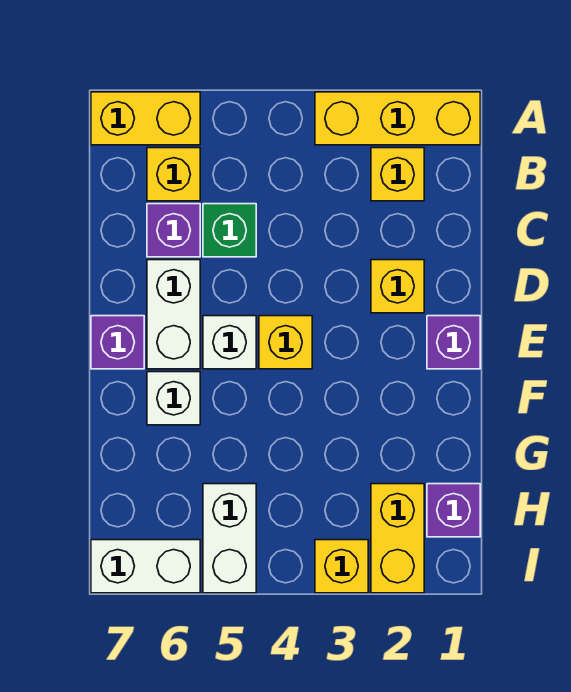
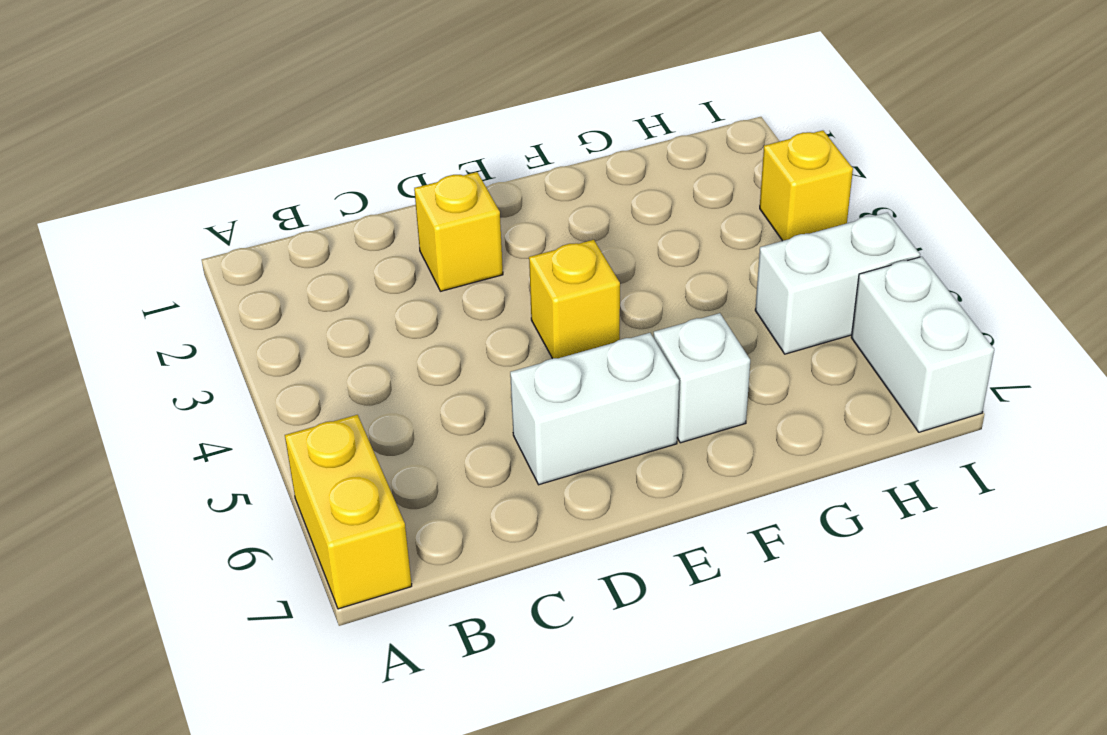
none -> yellow brick A1:A3 level 1
none -> yellow brick B2 level 1
none -> yellow brick B6 level 1

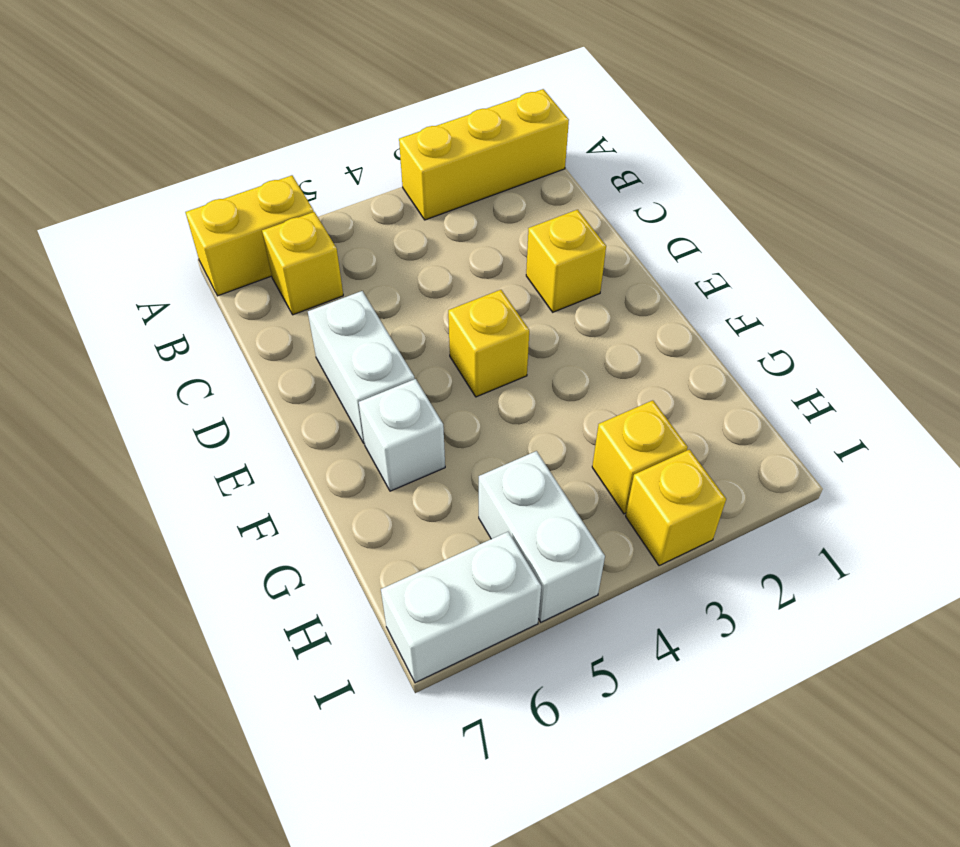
yellow brick H3 level 1 -> yellow brick B2 level 1
none -> green brick C5 level 1
none -> purple brick C6 level 1
none -> purple brick E1 level 1

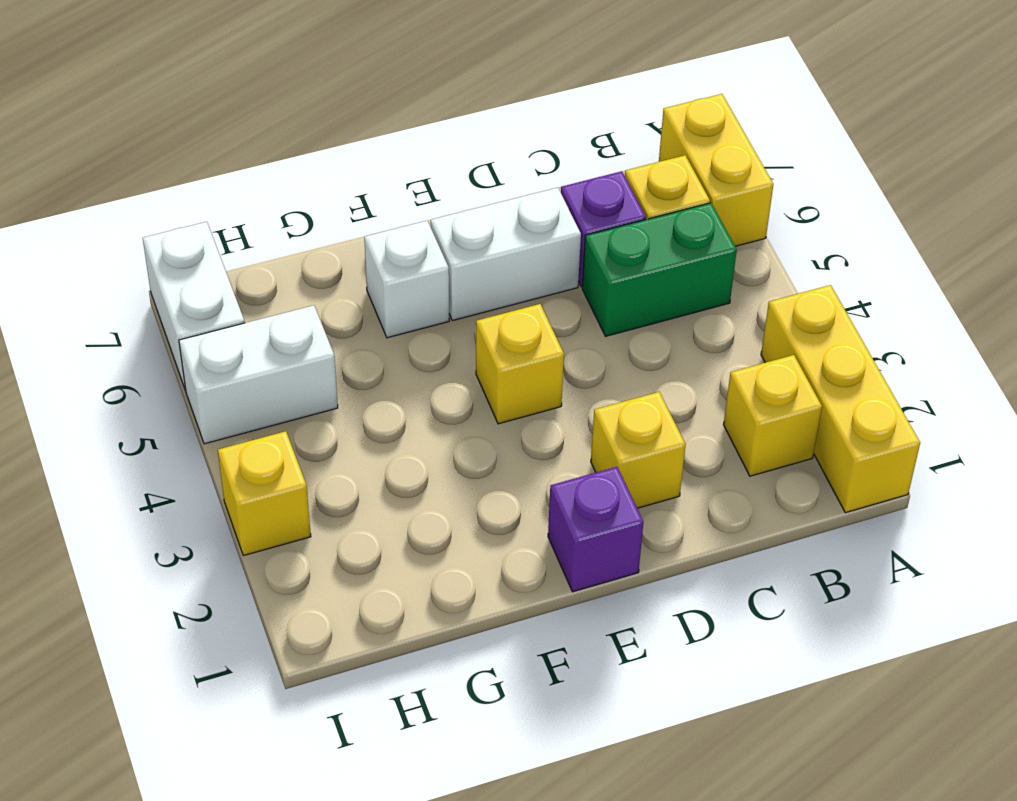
green brick B5:C5 level 1 -> green brick C5 level 1
none -> white brick E5 level 1
none -> purple brick E7 level 1
none -> purple brick H1 level 1

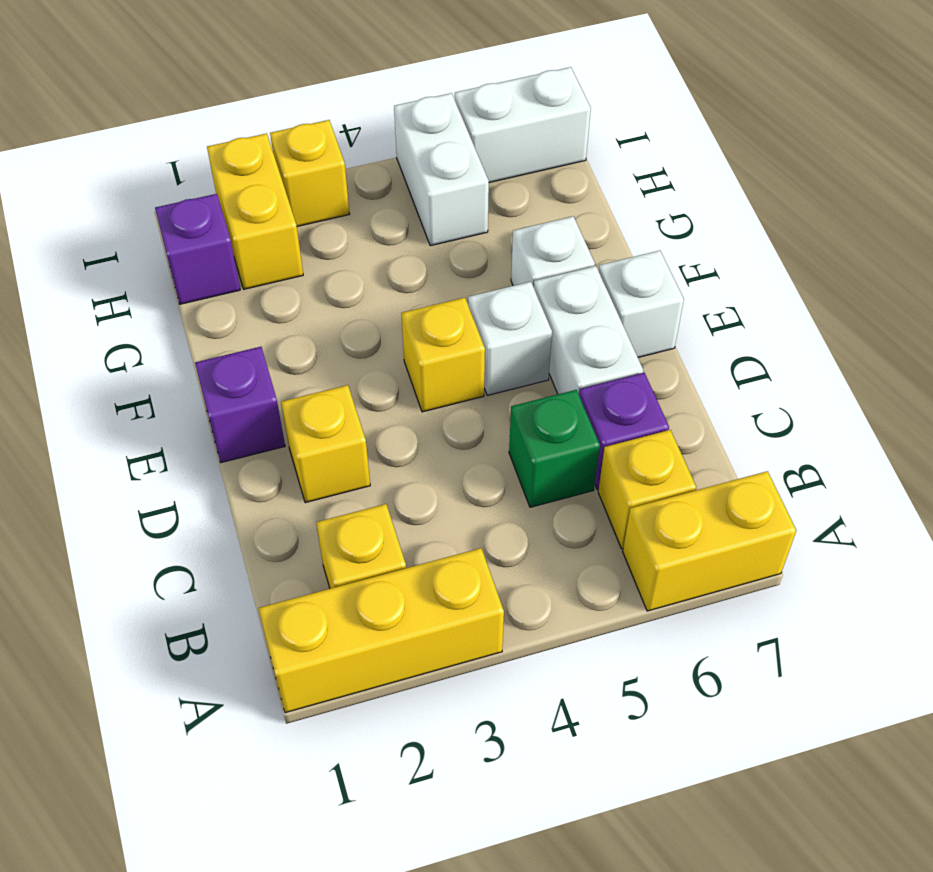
white brick E7 level 1 -> purple brick E7 level 1

